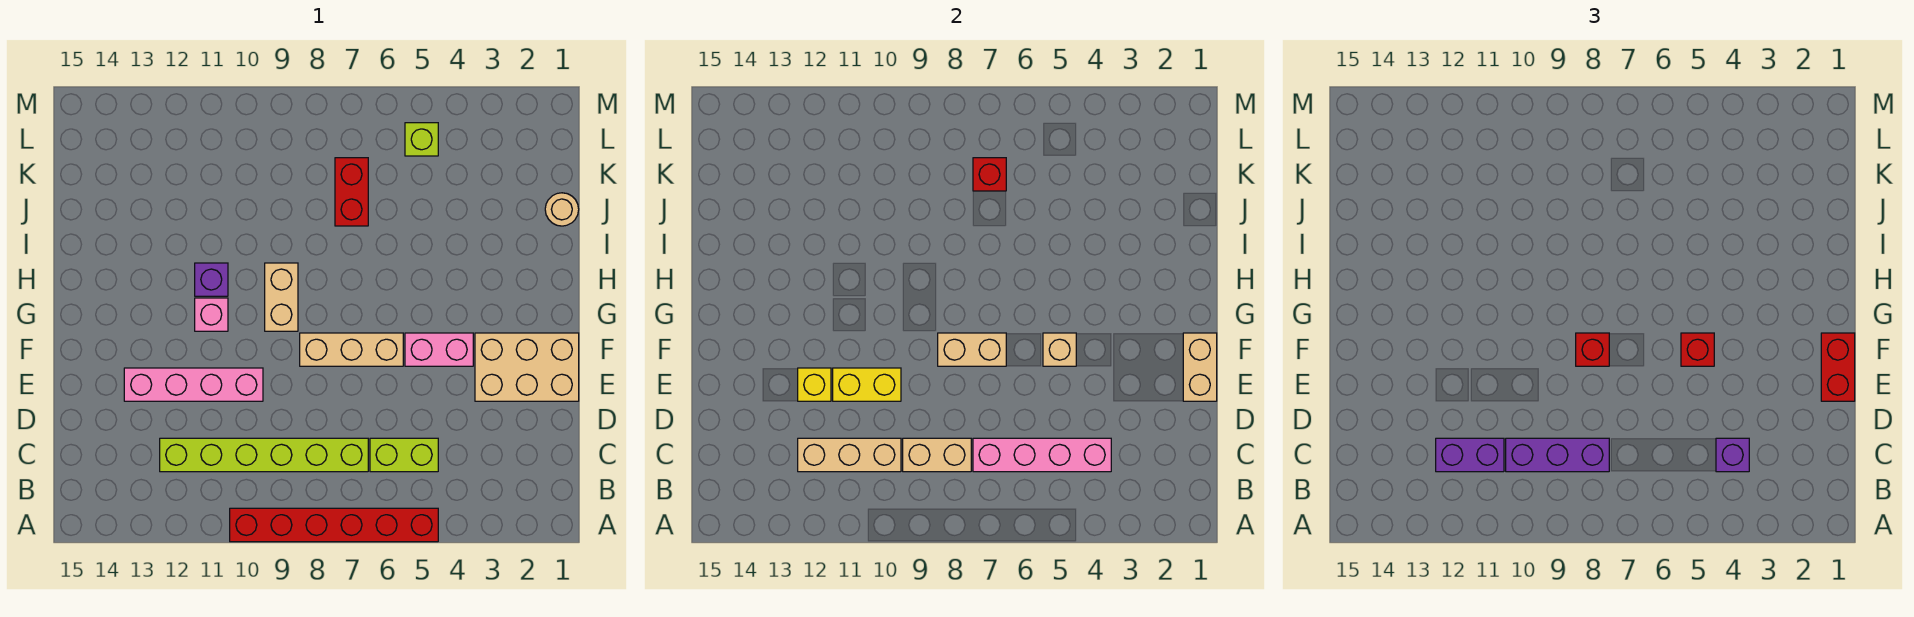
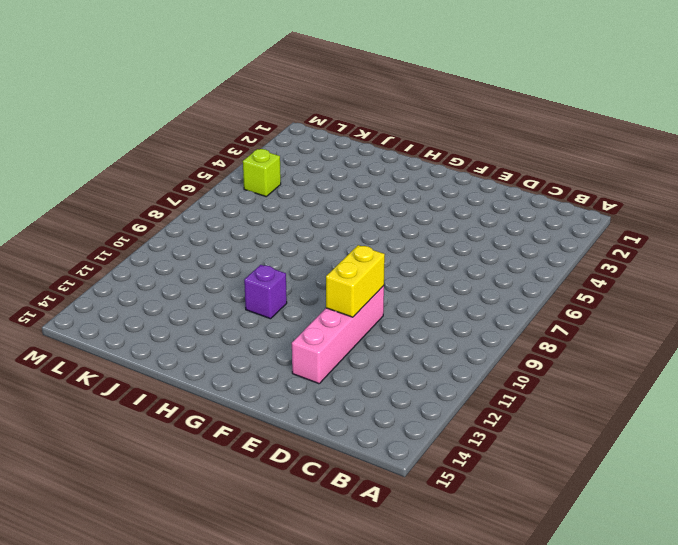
none -> red brick A5:A10 level 1
none -> lime brick C5:C6 level 1
none -> lime brick C7:C12 level 1

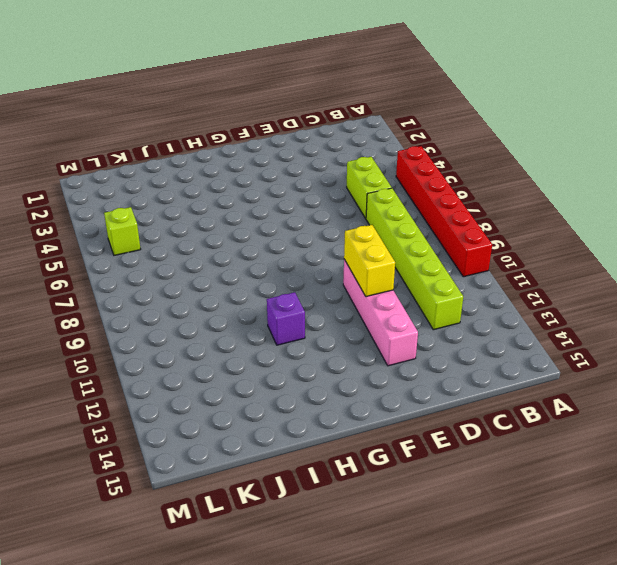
none -> tan brick E1:F3 level 1
none -> pink brick F4:F5 level 1
none -> tan brick F6:F8 level 1

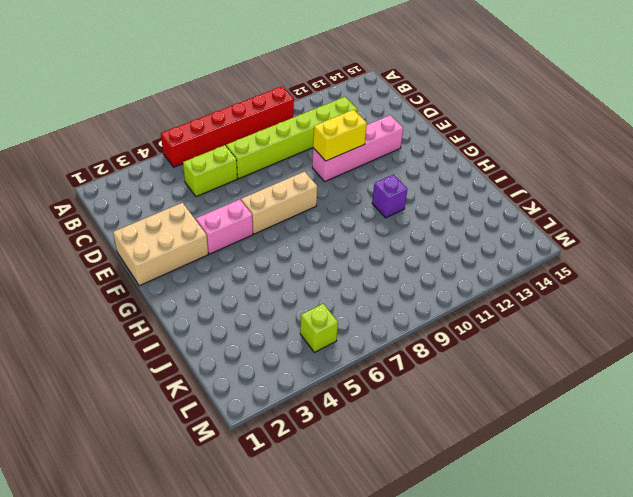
none -> tan brick G9:H9 level 1
none -> pink brick G11 level 1
none -> tan round brick J1 level 1

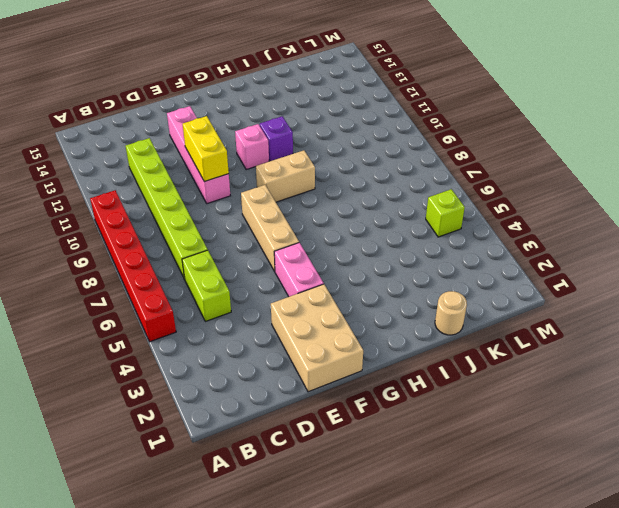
none -> red brick J7:K7 level 1
none -> pink brick C4:C7 level 2
none -> tan brick C8:C9 level 2

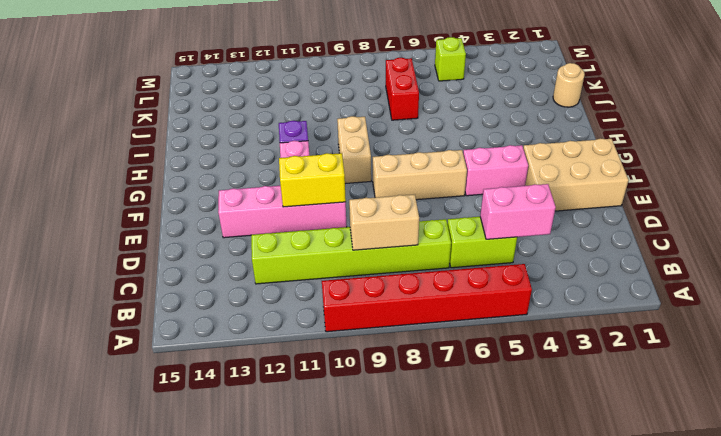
pink brick C4:C5 level 2 -> pink brick C4:C7 level 2
none -> tan brick C10:C12 level 2
none -> tan brick E1:F1 level 2
none -> yellow brick E12 level 2

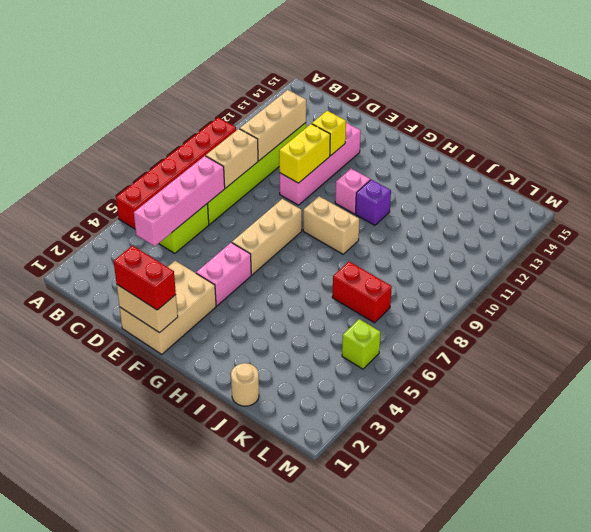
none -> tan brick F5 level 2
none -> tan brick F7:F8 level 2
none -> red brick K7 level 2

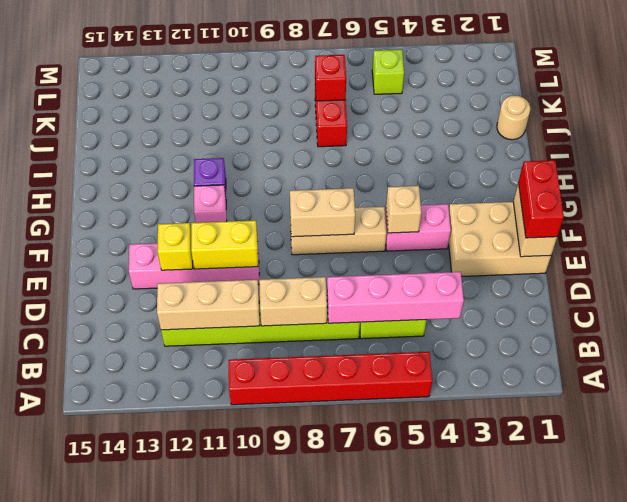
none -> tan brick G9:H9 level 1
none -> purple brick C4 level 3
none -> purple brick C8:C10 level 3

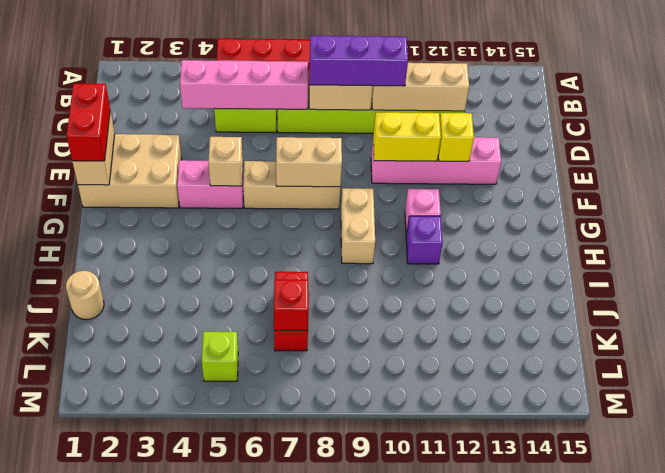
none -> purple brick C4 level 3
none -> purple brick C11:C12 level 3
none -> red brick F5 level 3

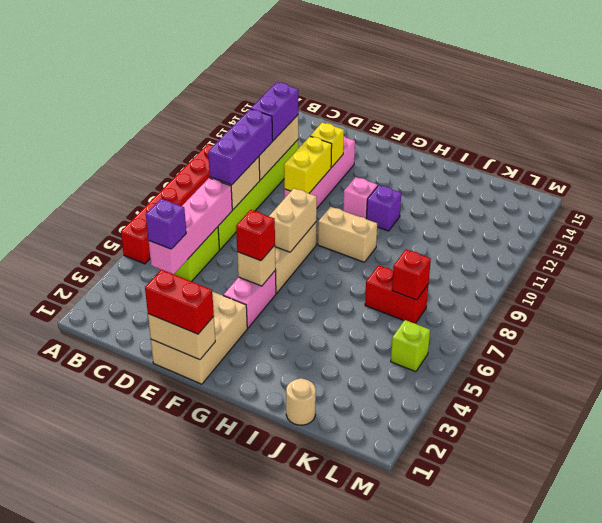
none -> red brick F8 level 3

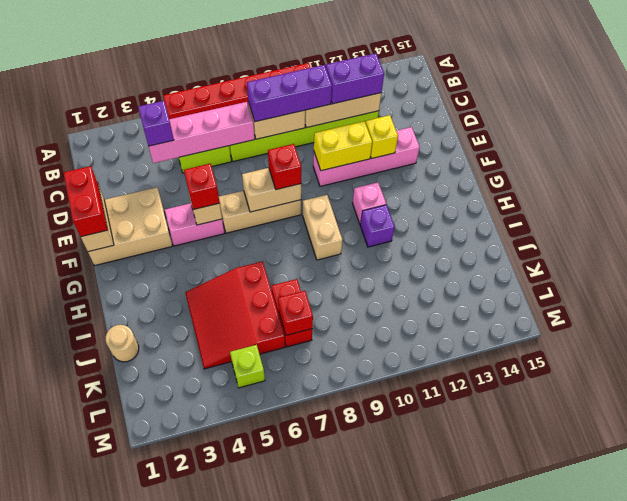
red slope I4:K6 level 1 top 6 -> none

